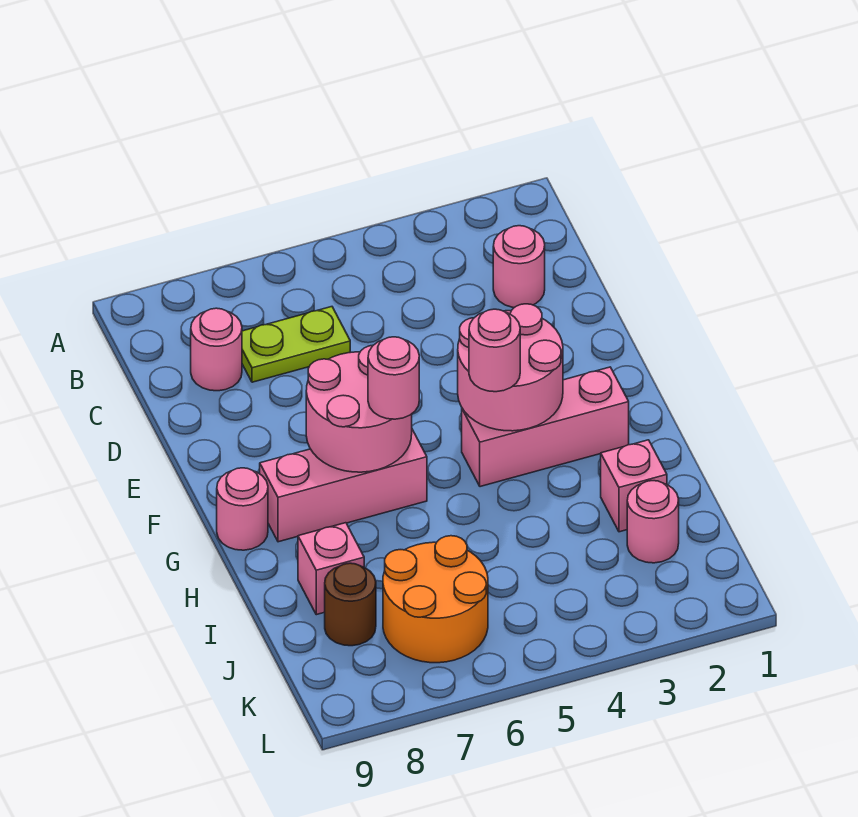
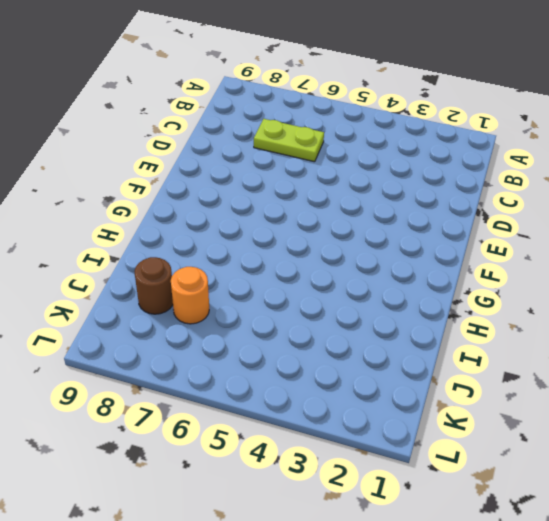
orange round brick J7 level 1 -> orange round brick J6:K7 level 1
none -> pink round brick C2 level 1
none -> pink round brick C8 level 1
none -> pink brick G2:G4 level 1

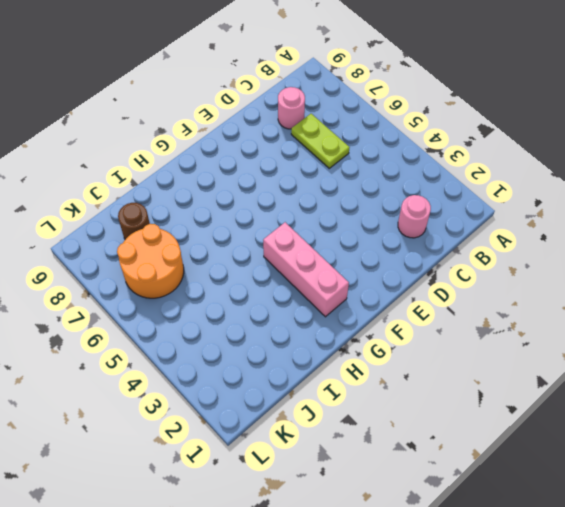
none -> pink brick G6:G8 level 1
none -> pink round brick G9 level 1
none -> pink brick I2 level 1

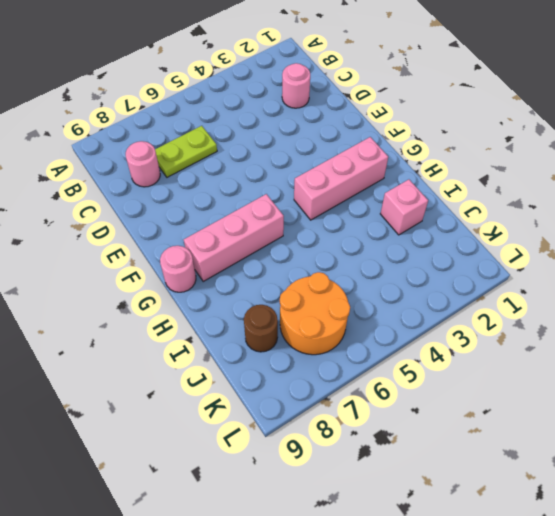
none -> pink brick I8 level 1
none -> pink round brick J2 level 1
none -> pink round brick F3:G4 level 2

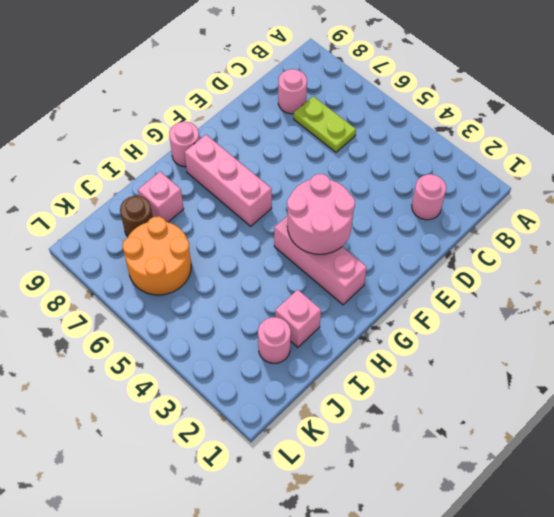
none -> pink round brick F6:G7 level 2
none -> pink round brick G4 level 3
none -> pink round brick G6 level 3

